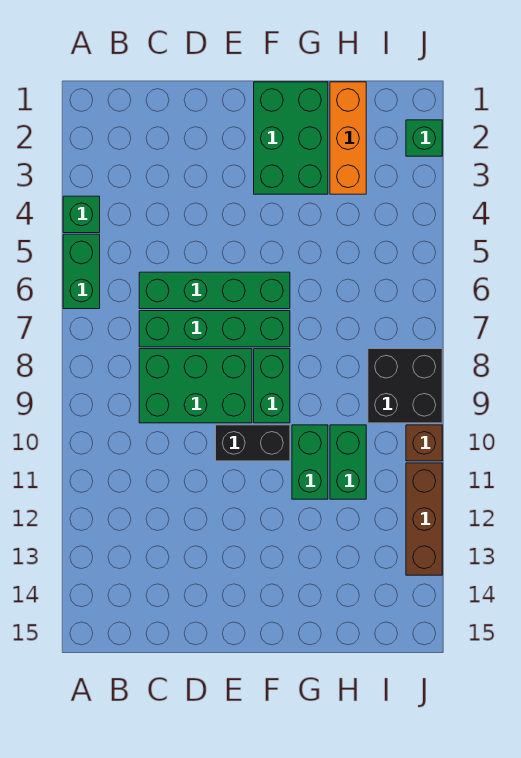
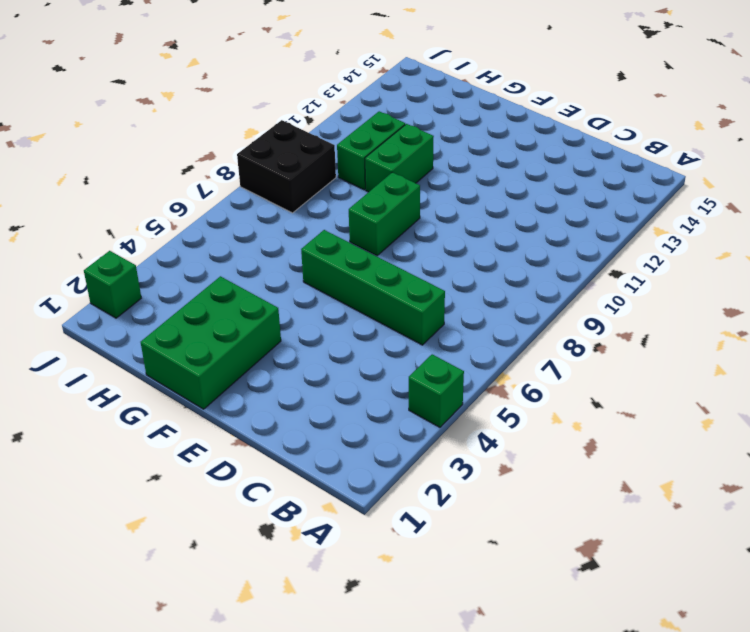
none -> green brick A5:A6 level 1
none -> green brick C7:F7 level 1
none -> green brick C8:E9 level 1

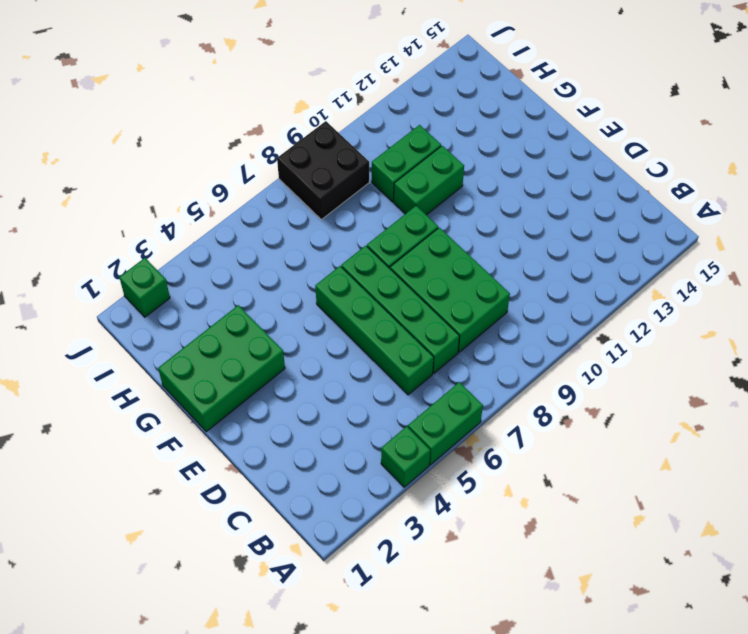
none -> black brick E10:F10 level 1
none -> orange brick H1:H3 level 1
none -> brown brick J10 level 1

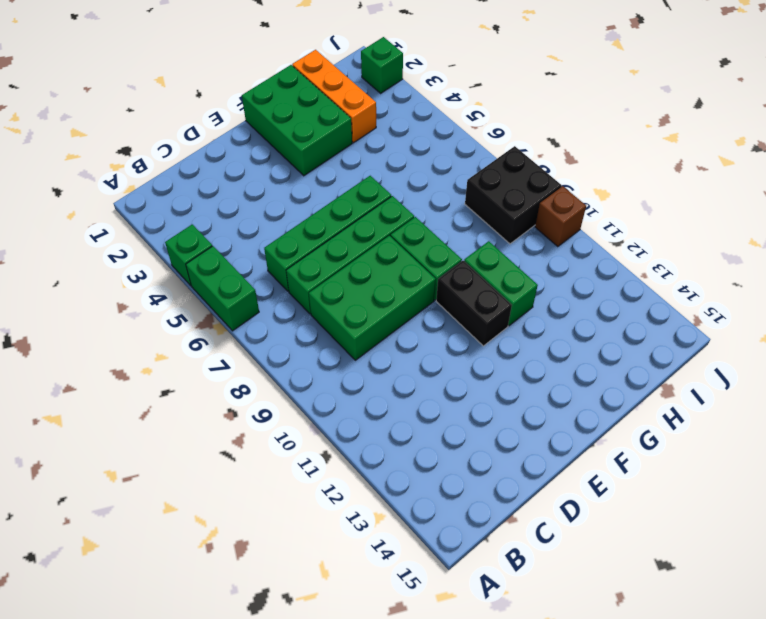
black brick F10:F11 level 1 -> black brick E10:F10 level 1
none -> green brick H10:H11 level 1
none -> brown brick J11:J13 level 1

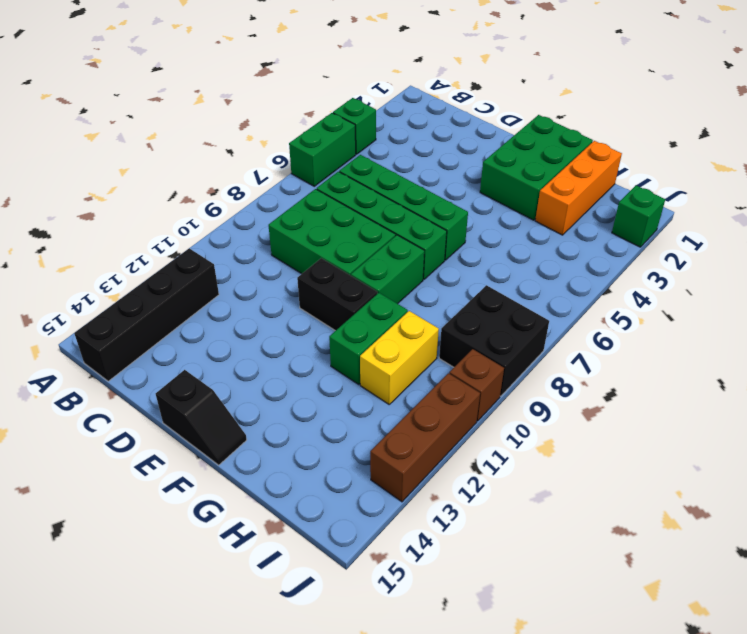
black brick B12:B15 level 1 -> none
black slope E15:F15 level 1 top E -> none
yellow brick H10:H11 level 1 -> green brick H10:H11 level 1

